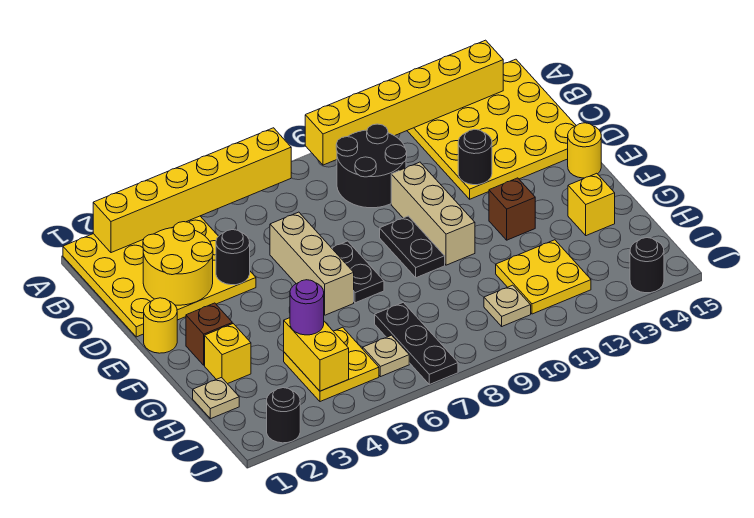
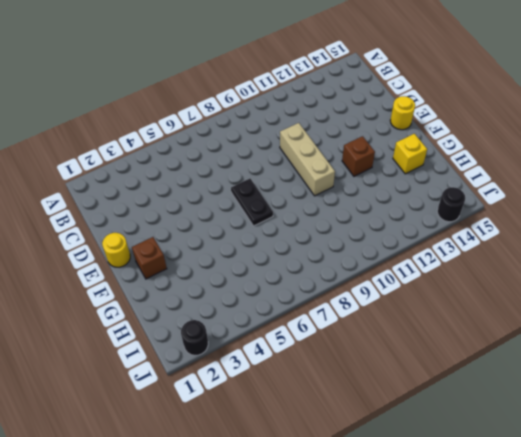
none -> yellow plate A1:D4 level 1
none -> yellow plate A12:D15 level 1
none -> black round brick B9:C10 level 1

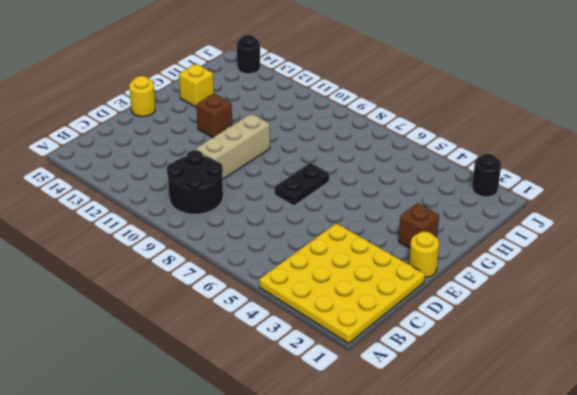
none -> yellow plate A12:D15 level 1
none -> tan brick D6:F6 level 1
none -> black plate E9:F9 level 1

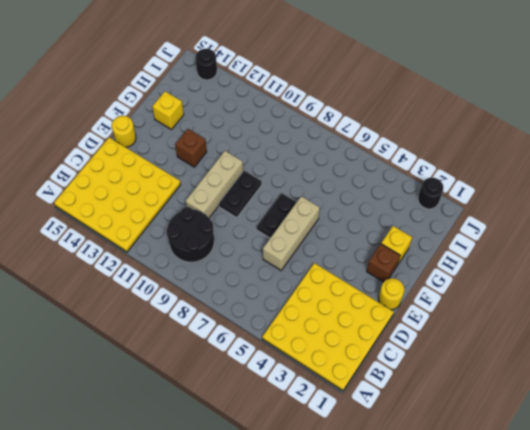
none -> tan plate H1 level 1
none -> yellow plate H4:I5 level 1
none -> black plate H7:J7 level 1

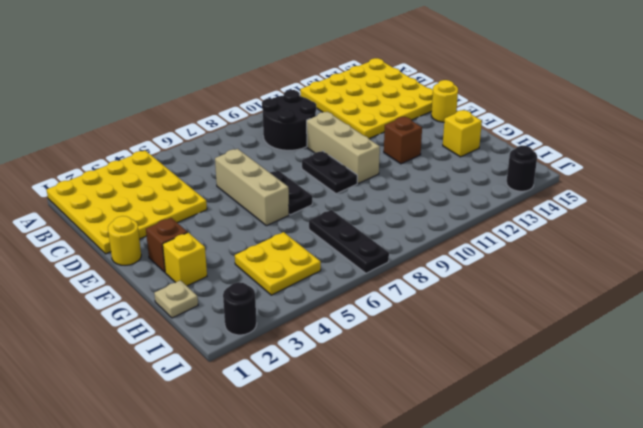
none -> yellow plate H11:I12 level 1
none -> tan plate I6 level 1
none -> tan plate I10 level 1

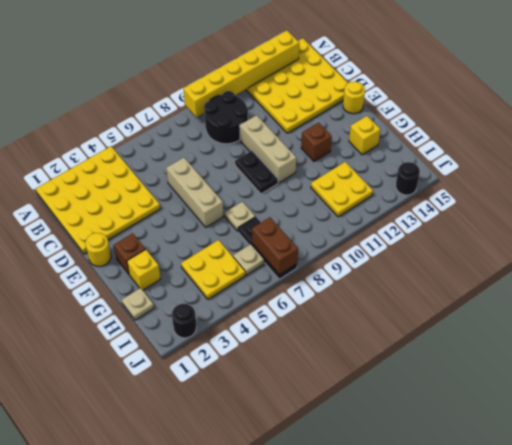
tan plate G7 level 1 -> tan plate I10 level 1
brown brick I7:J7 level 2 -> none
none -> black plate E7:F7 level 1
none -> yellow brick A2:A7 level 2
none -> yellow round brick C2:D3 level 2

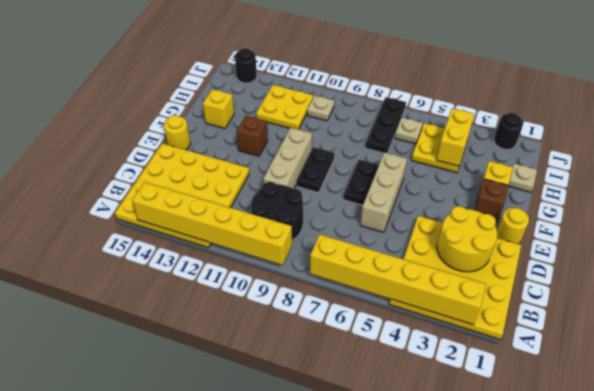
none -> black round brick D4 level 2
none -> black round brick D12 level 2
none -> purple round brick H4 level 3

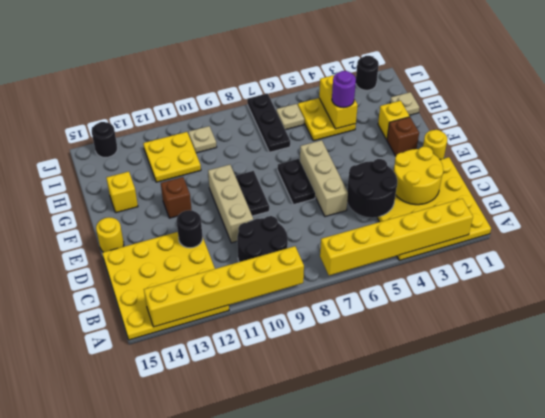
black round brick C4:D5 level 2 -> black round brick D4 level 2

